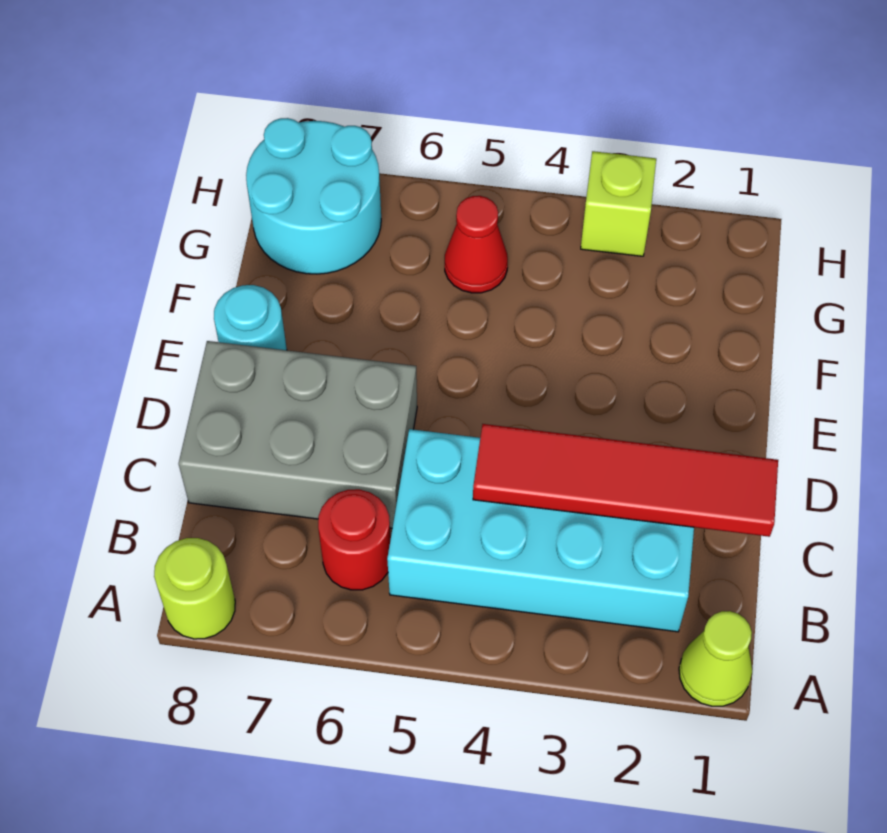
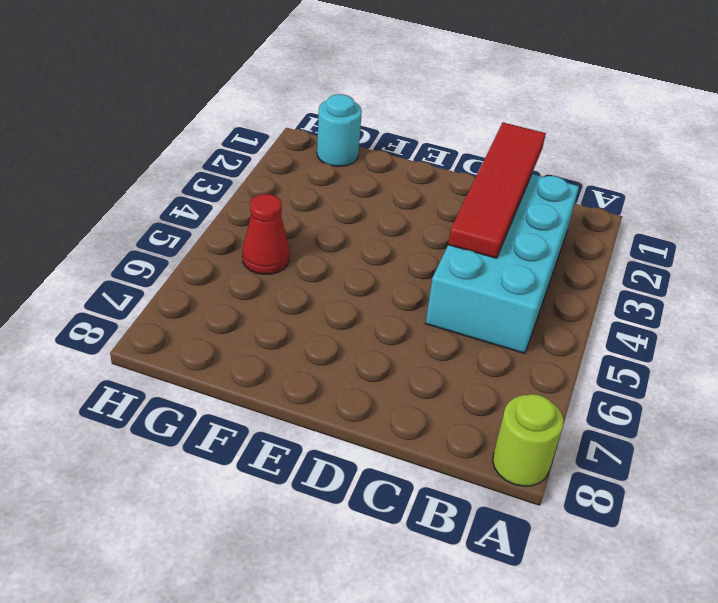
cyan round brick G1 level 1 -> cyan round brick E8 level 1
none -> lime cone A1 level 1
none -> red round brick B6 level 1

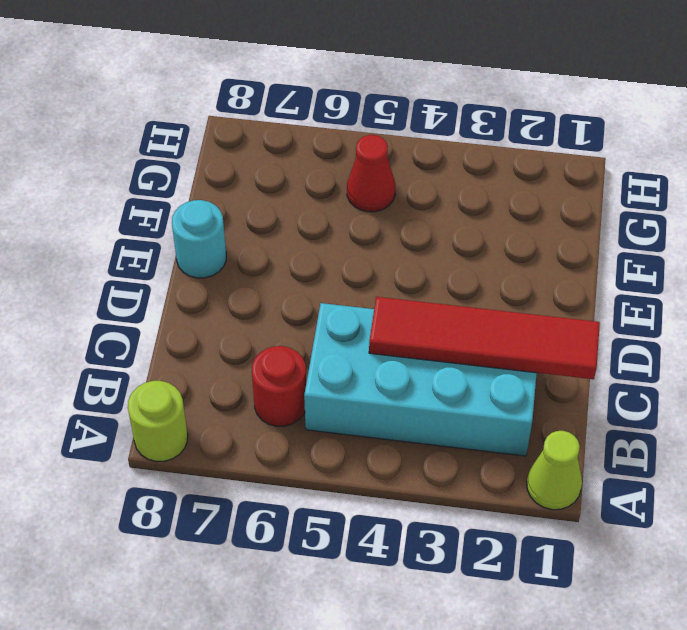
none -> grey brick C6:D8 level 1
none -> cyan round brick G7:H8 level 1

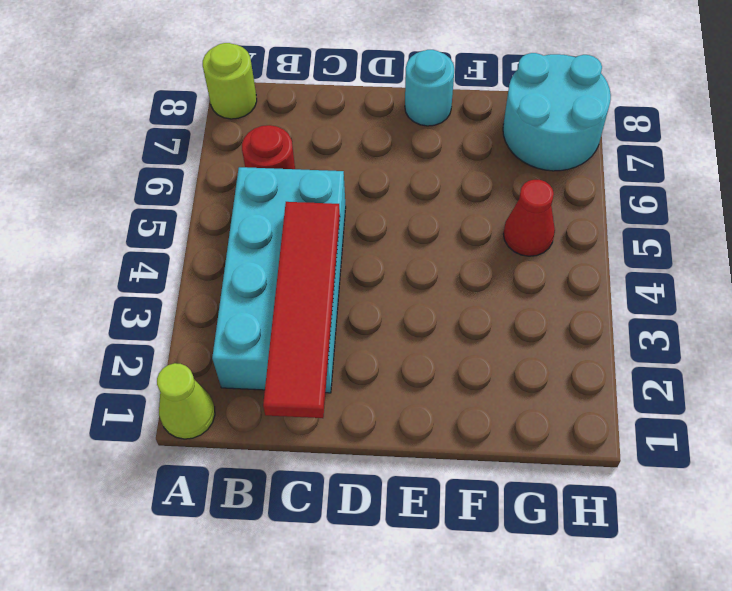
none -> grey brick C6:D8 level 1
none -> lime brick H3 level 1

